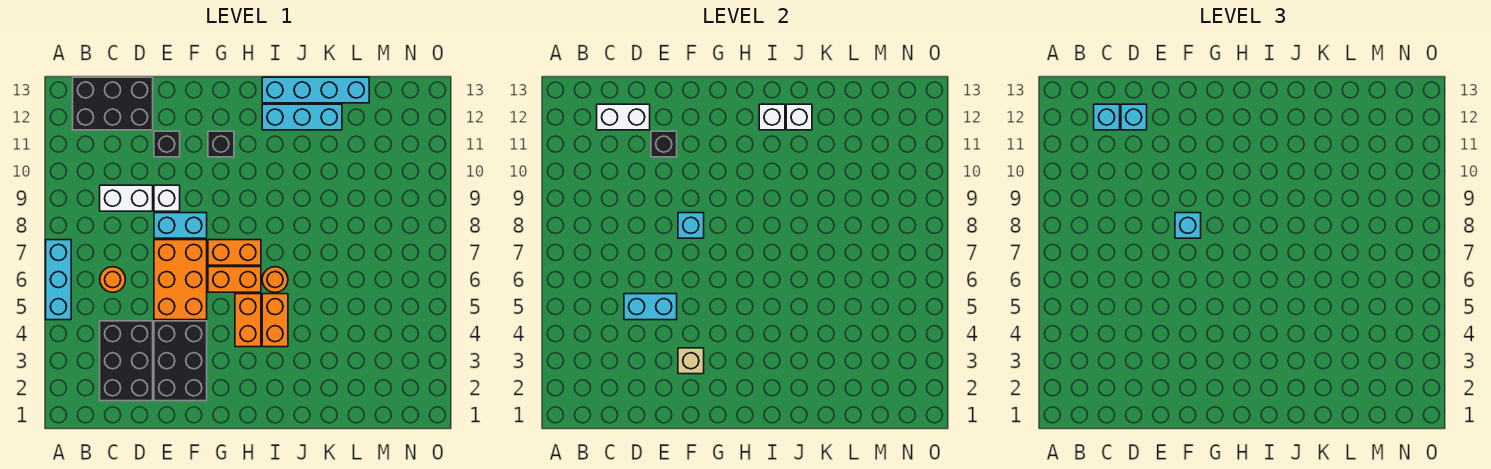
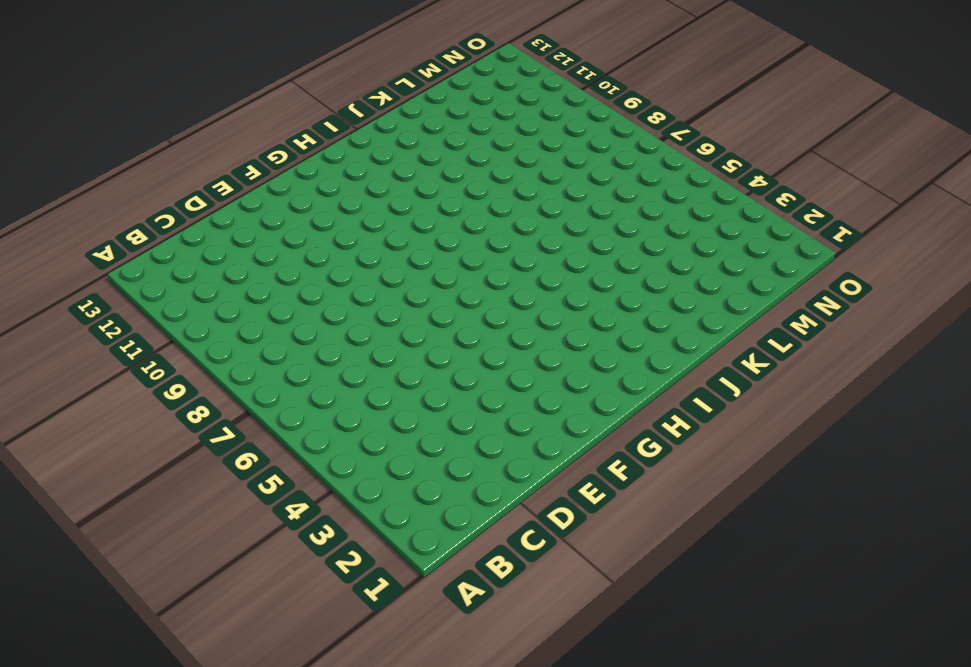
none -> cyan brick A5:A7 level 1
none -> black brick B12:D13 level 1
none -> black brick C2:D4 level 1

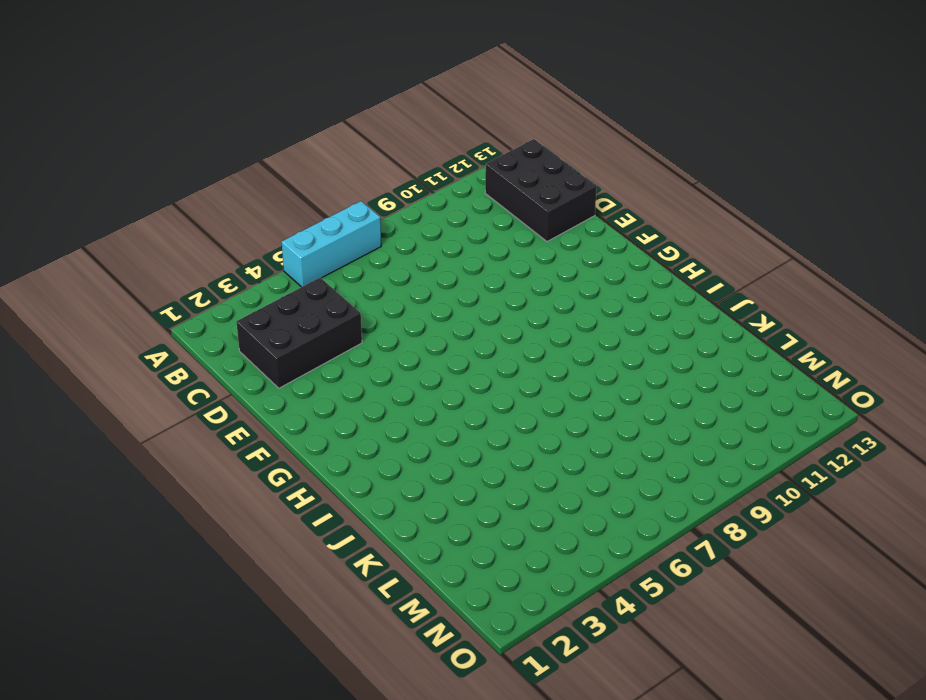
none -> orange round brick C6 level 1
none -> white brick C9:D9 level 1
none -> black brick E2:F4 level 1

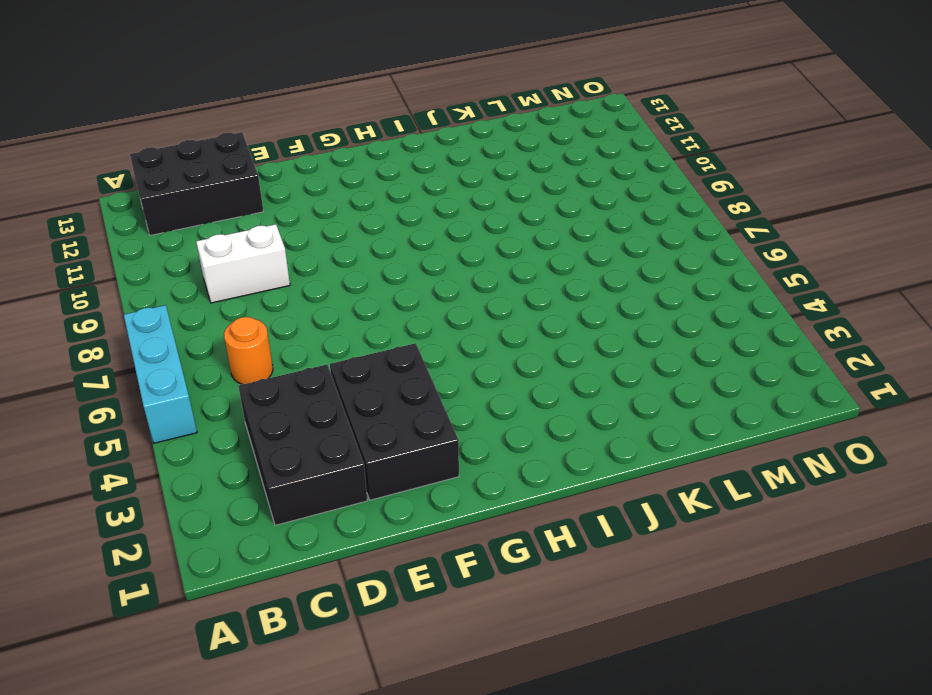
none -> orange brick E5:F7 level 1
none -> cyan brick E8:F8 level 1
none -> white brick E9 level 1

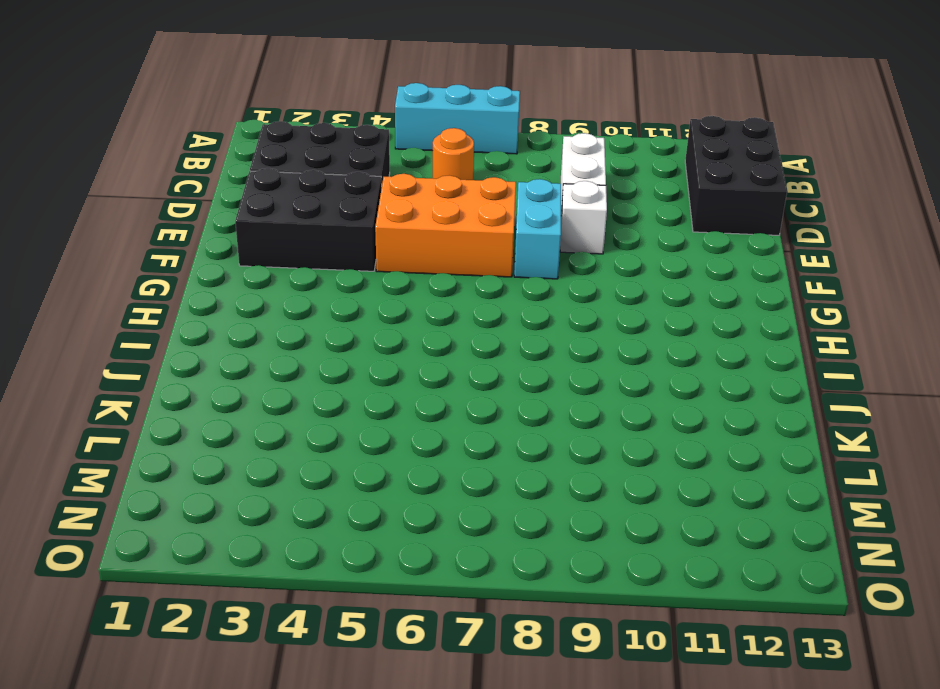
none -> black brick E11 level 1
none -> orange brick G6:H6 level 1
none -> orange brick G7:H7 level 1

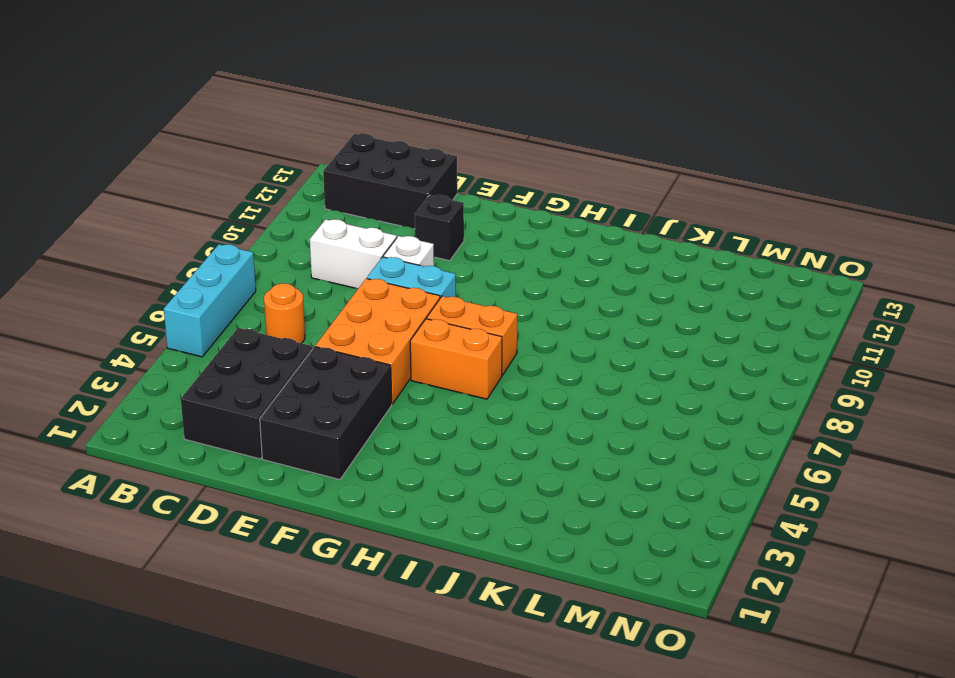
none -> black brick G11 level 1
none -> orange brick H4:H5 level 1
none -> orange brick I4:I5 level 1

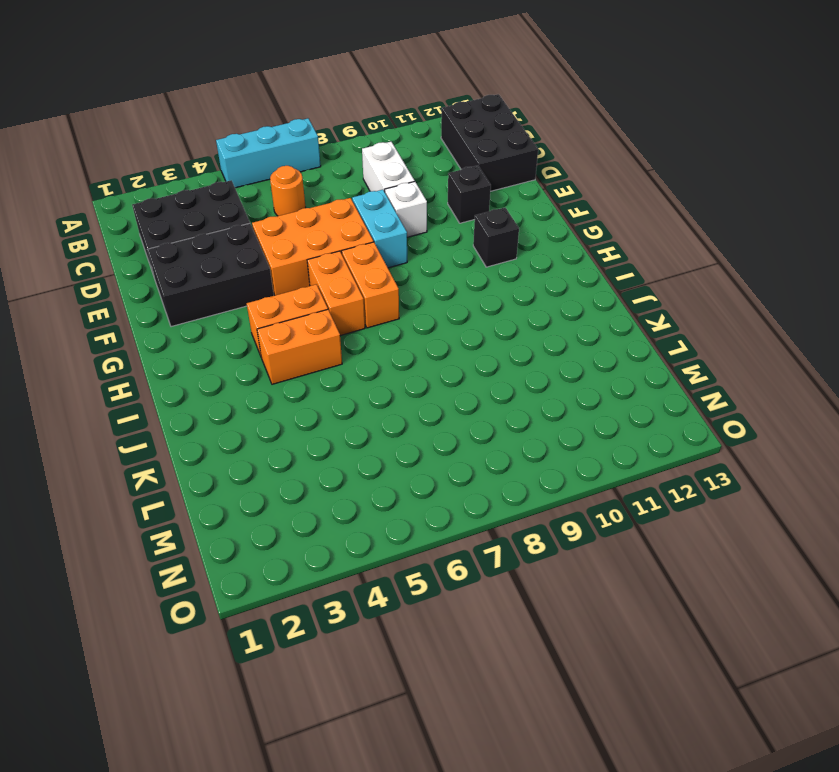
none -> orange round brick I6 level 1
none -> cyan brick I12:K12 level 1
none -> cyan brick I13:L13 level 1

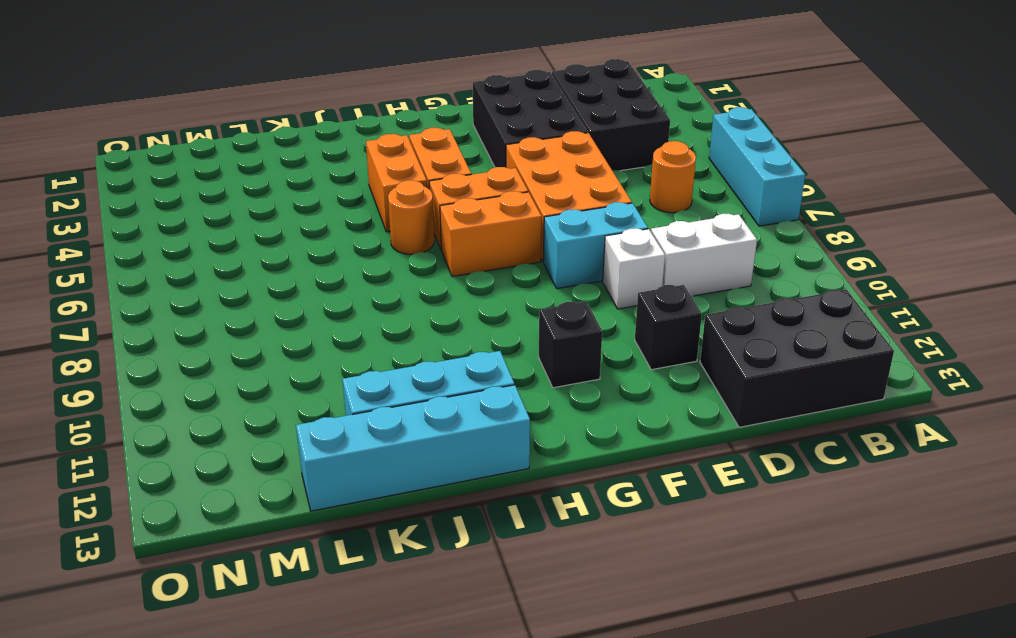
none -> white brick C12:D12 level 2
none -> cyan brick D5:E5 level 2
none -> black brick E11 level 2

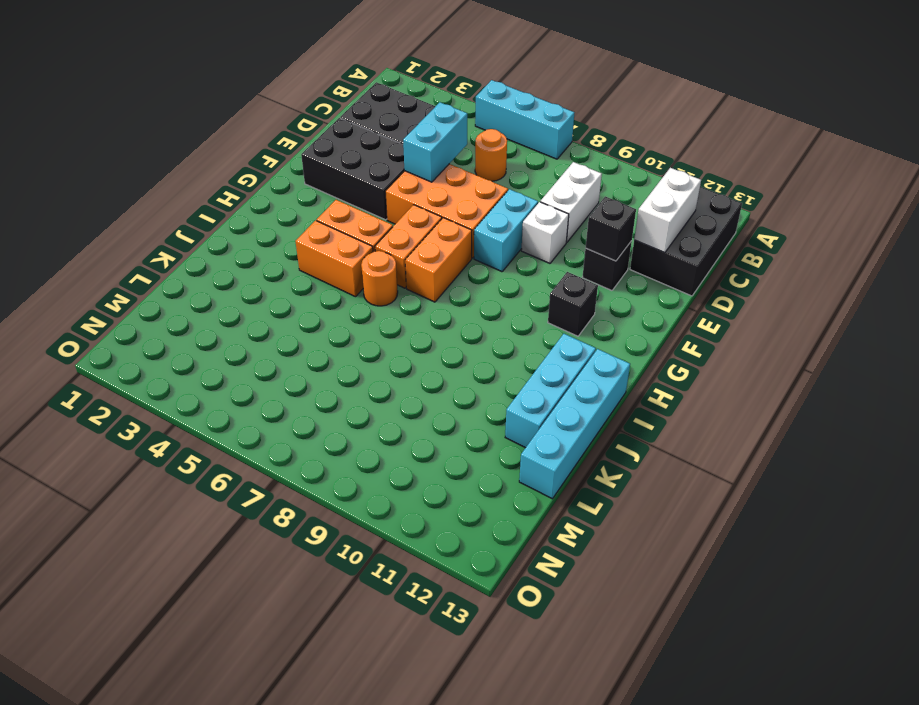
none -> tan brick F3 level 2
none -> cyan brick F8 level 2
none -> white brick I12 level 2

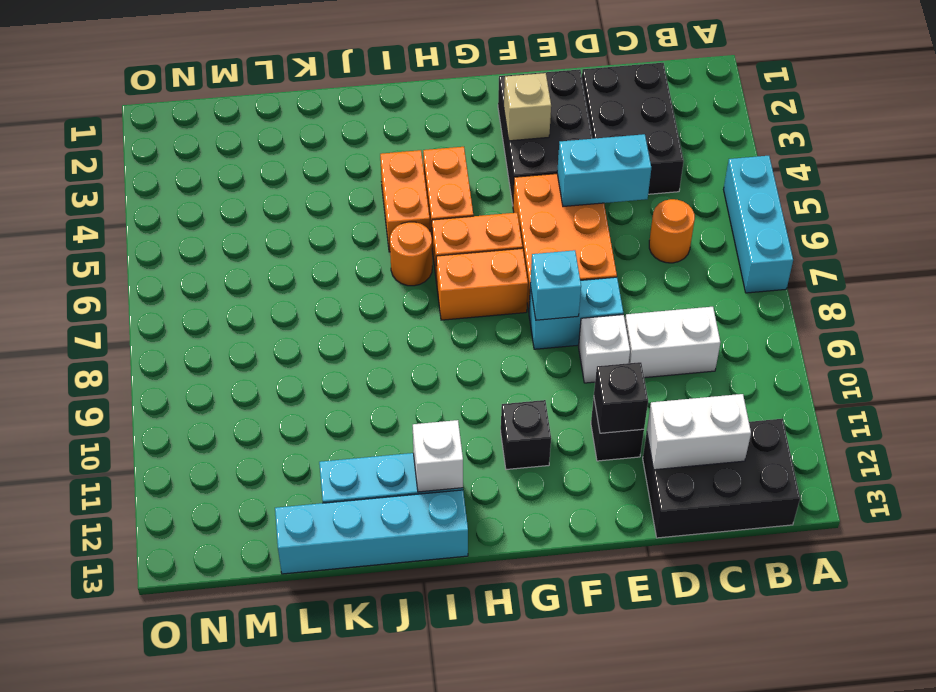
none -> white brick J12 level 2
none -> cyan brick C12 level 3
none -> cyan brick D12 level 3

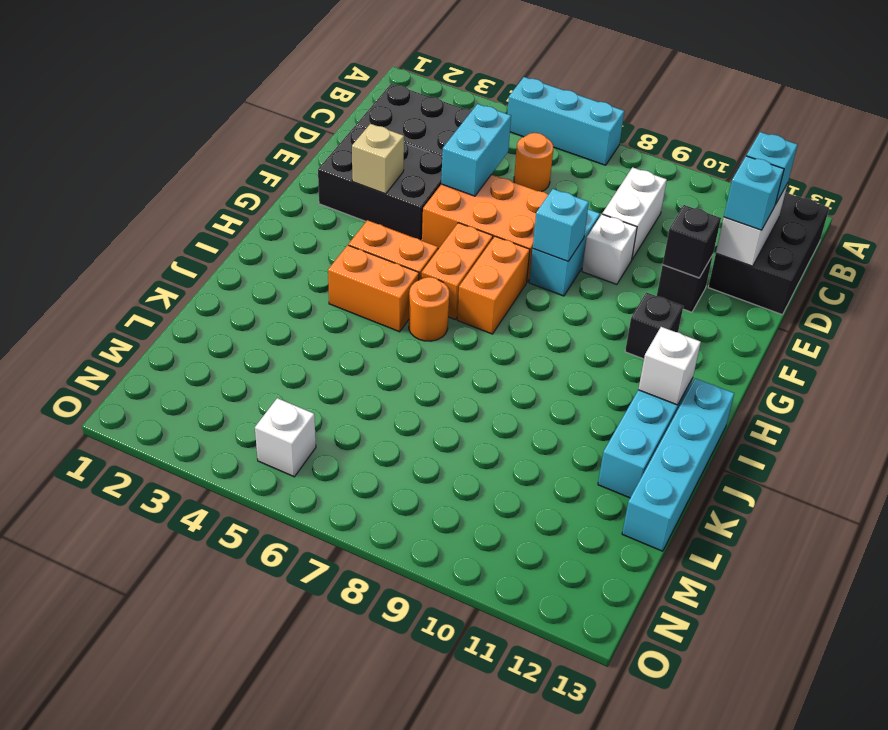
white brick N5 level 1 -> white brick J12 level 2
none -> cyan brick F8 level 3

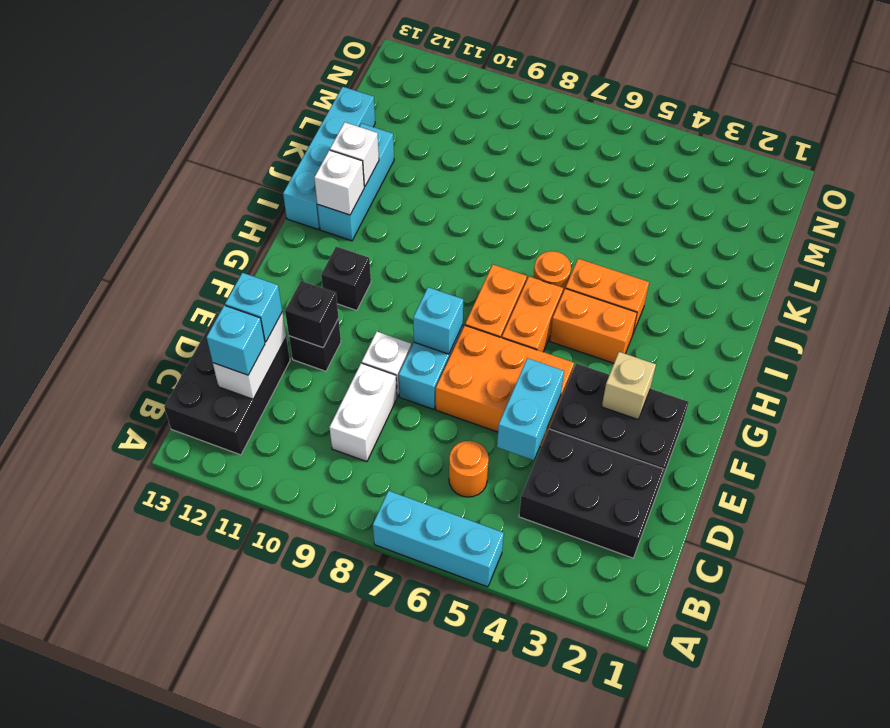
none -> cyan brick F8 level 3

